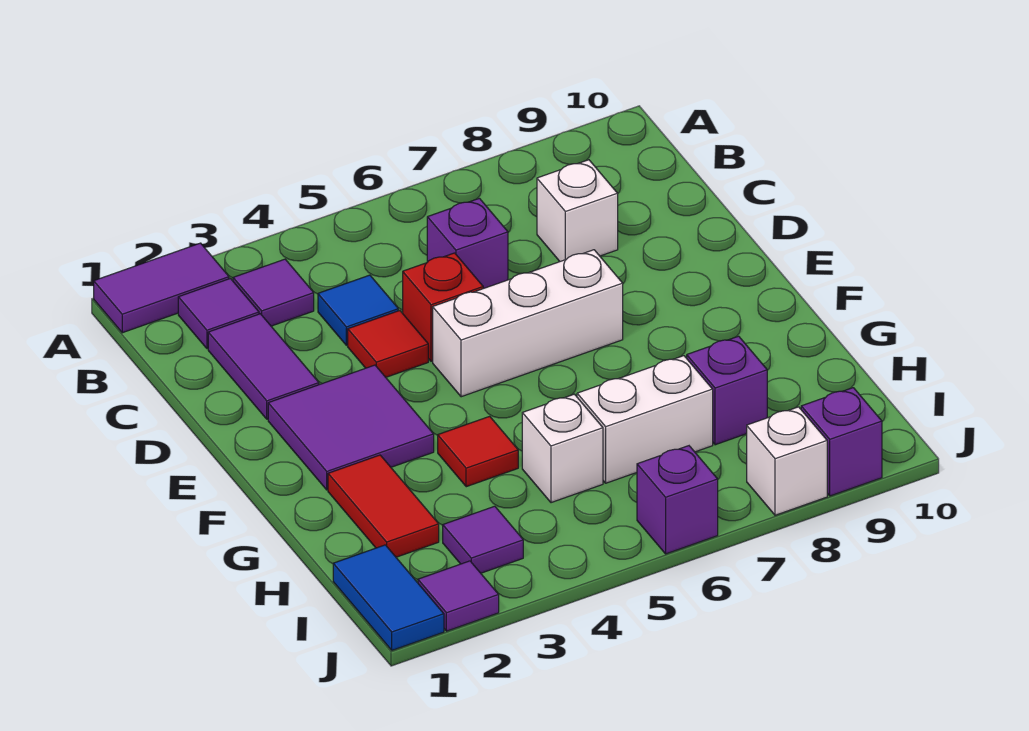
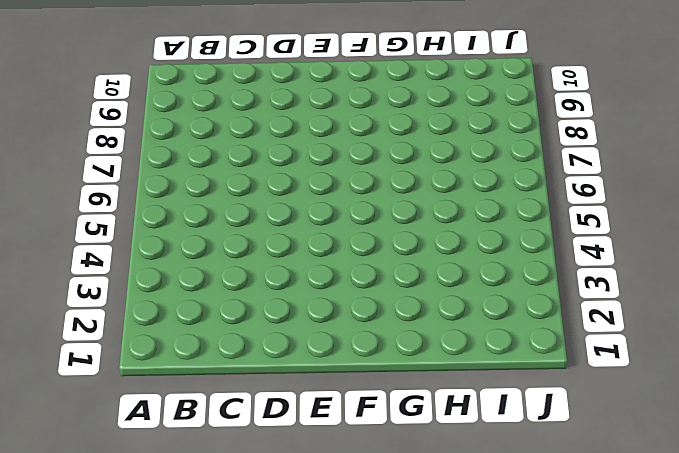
none -> purple tile A1:A2 level 1
none -> purple tile B2 level 1
none -> purple tile B3 level 1

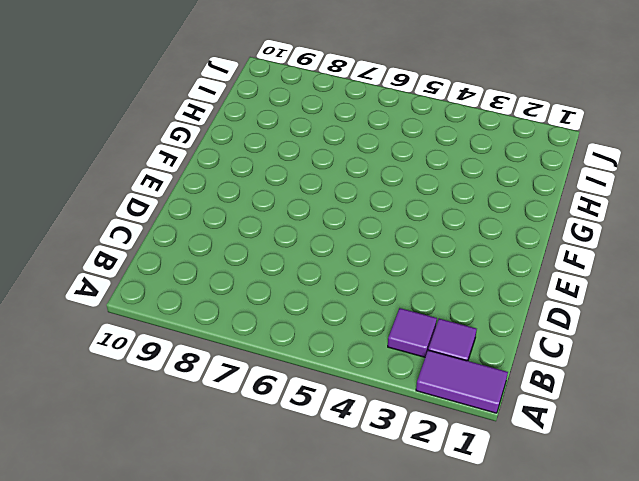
none -> purple tile C2:D2 level 1
none -> blue tile C4 level 1
none -> purple brick C6 level 1

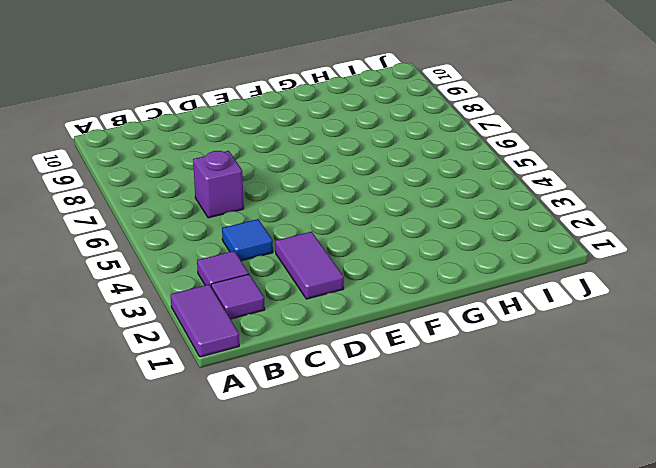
purple tile D2:D3 level 1 -> purple tile C2:D2 level 1
none -> white brick C8 level 1
none -> red tile D4 level 1
none -> red brick D5 level 1

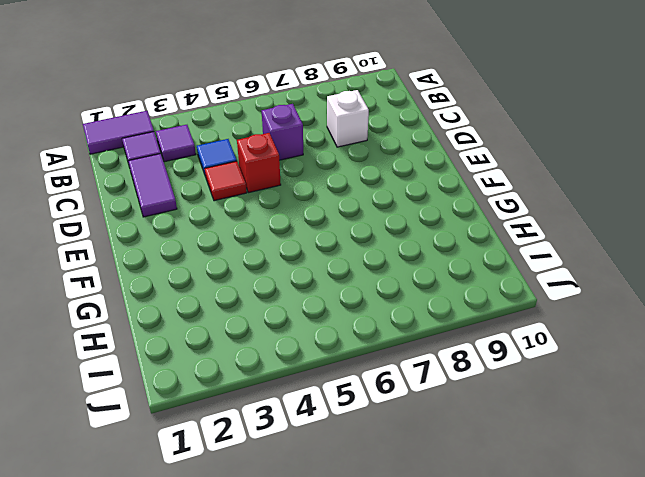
none -> purple tile E2:F3 level 1
none -> white brick E5:E7 level 1
none -> red tile G2:H2 level 1

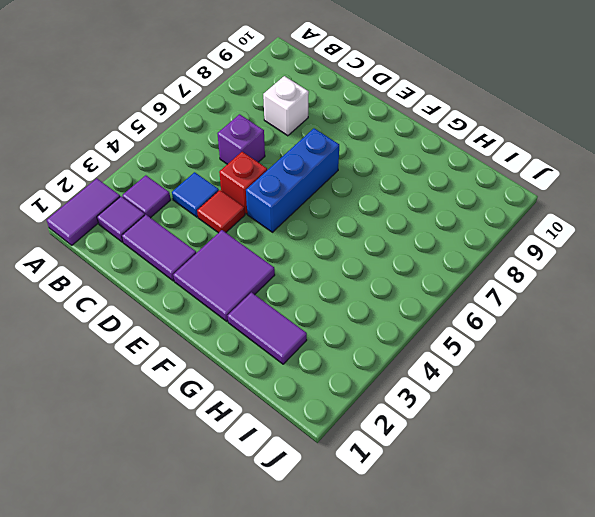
blue brick E5:E7 level 1 -> white brick E5:E7 level 1
purple tile G2:H2 level 1 -> red tile G2:H2 level 1
none -> red tile G4 level 1
none -> white brick H5 level 1
none -> white brick H6:H7 level 1

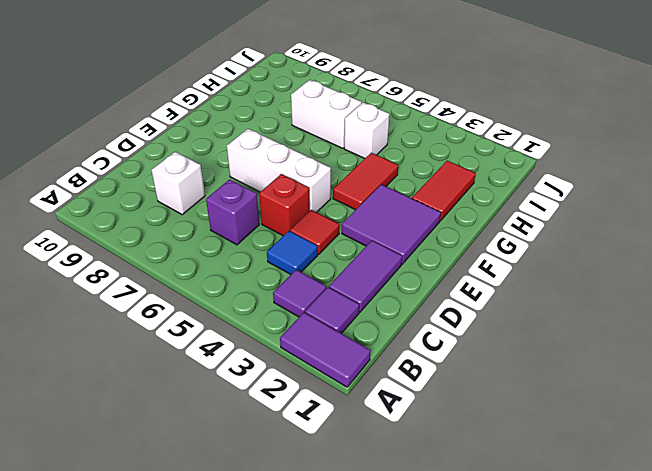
red tile F4:G4 level 1 -> red tile G4 level 1
none -> purple brick H8 level 1
none -> blue tile I1:J1 level 1
none -> purple tile I3 level 1

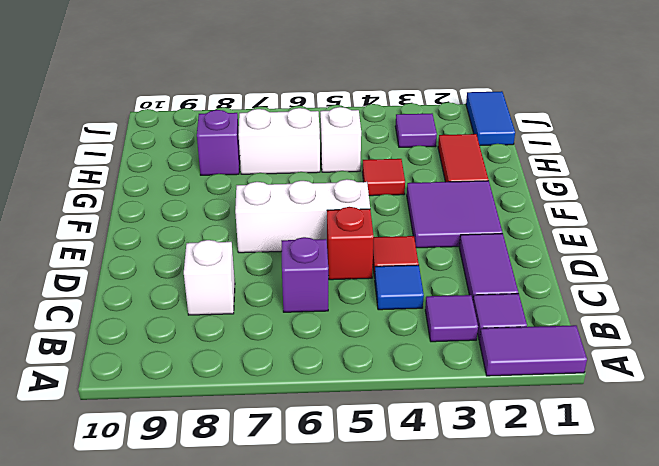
none -> purple tile J2 level 1
none -> purple brick J6 level 1
none -> white brick J8 level 1

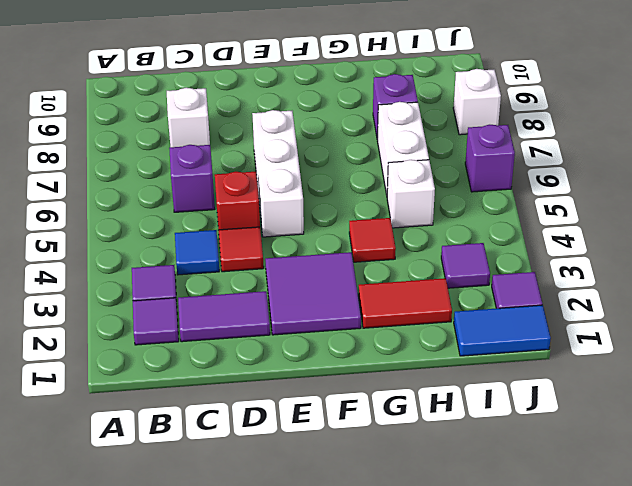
none -> purple tile A1:A2 level 1
none -> purple brick J9 level 1

